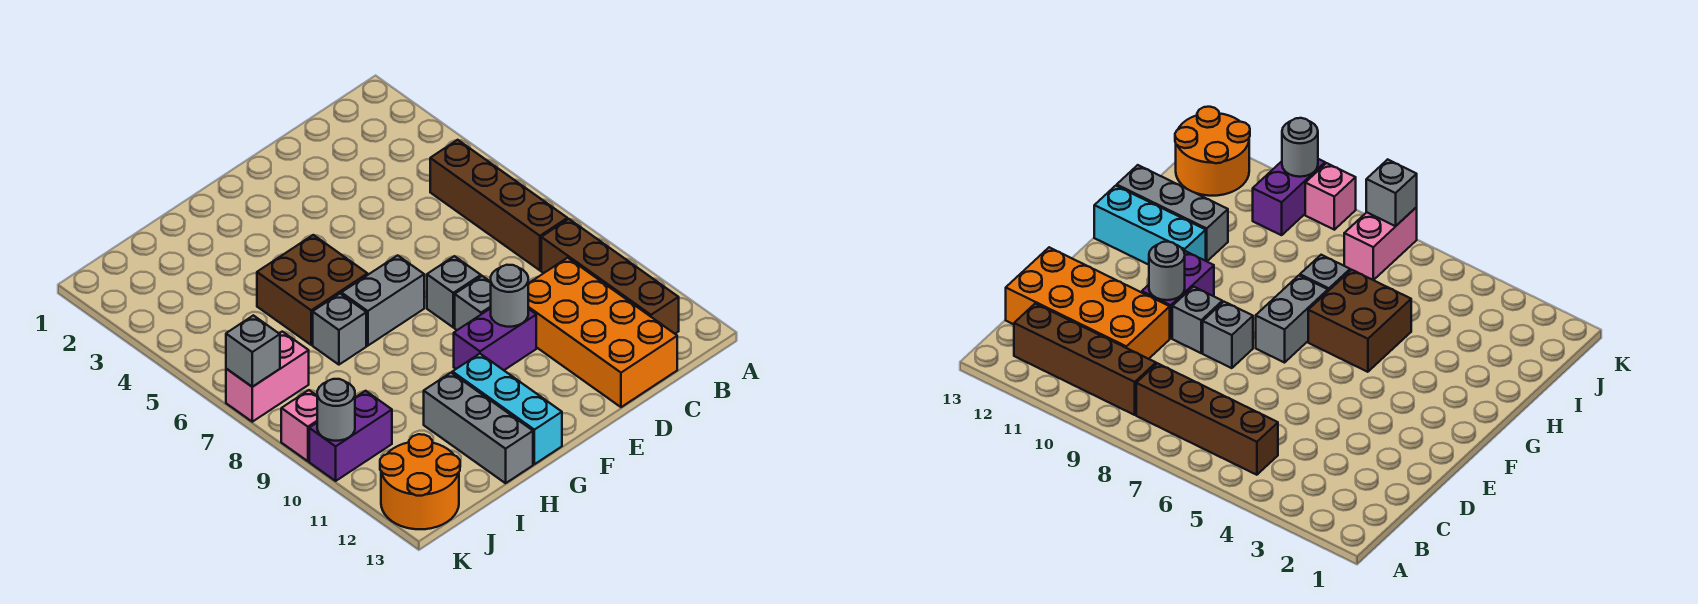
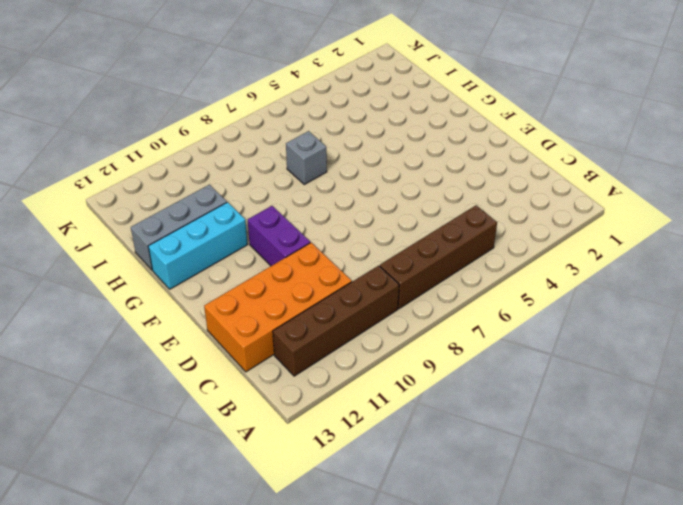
none -> grey brick E8 level 1
none -> grey brick E9 level 1
none -> grey brick F7:G7 level 1

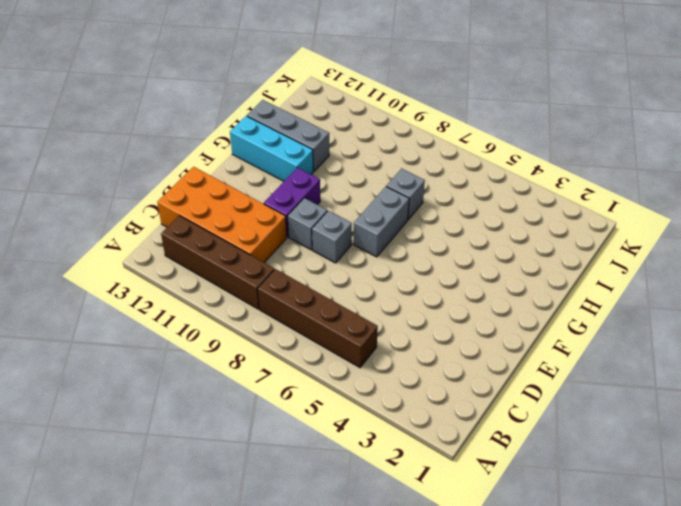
none -> brown brick G5:H6 level 1
none -> pink brick J7:K7 level 1
none -> purple brick J10:K10 level 1

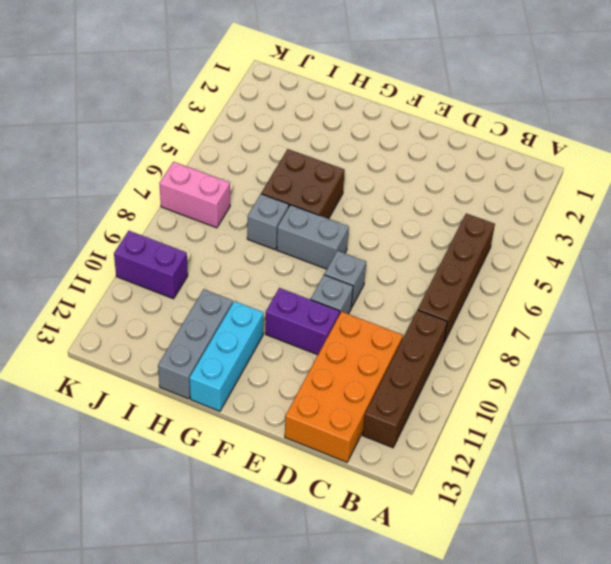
none -> orange round brick J12:K13 level 1
none -> pink brick K9 level 1
none -> grey round brick E10 level 2

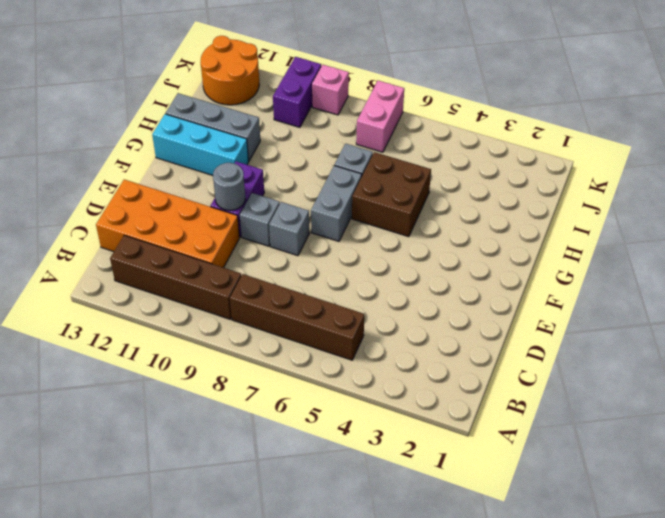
none -> grey brick K7 level 2
none -> grey round brick K10 level 2

